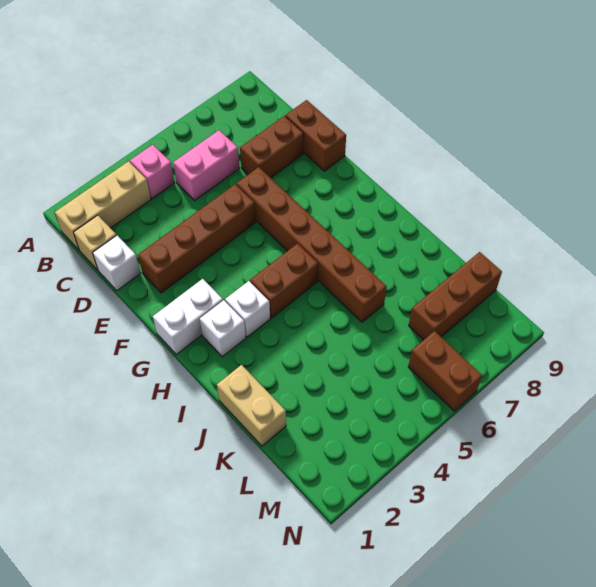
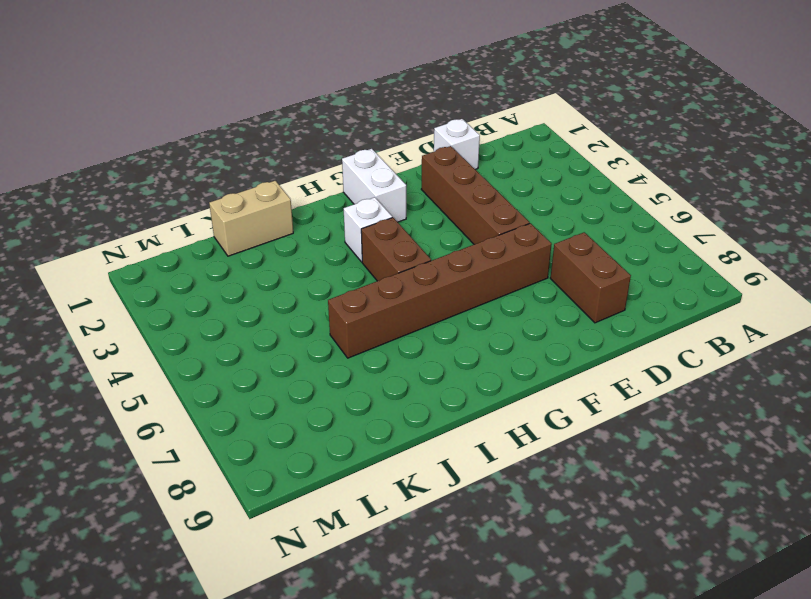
none -> tan brick B1:B3 level 1
none -> pink brick B4 level 1
none -> tan brick C1 level 1

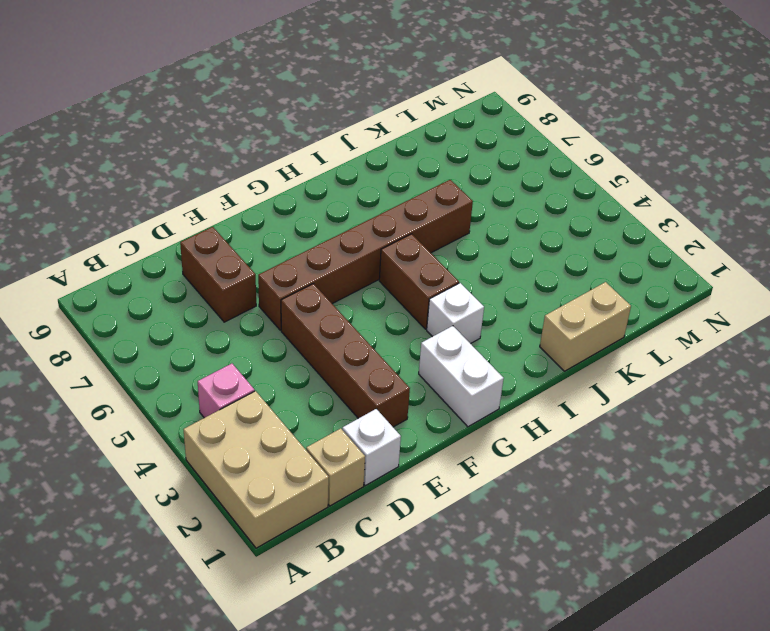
tan brick A1:B3 level 1 -> tan brick B1:B3 level 1
none -> pink brick C5:C6 level 1
none -> brown brick D9:E9 level 1
none -> white brick H2 level 1

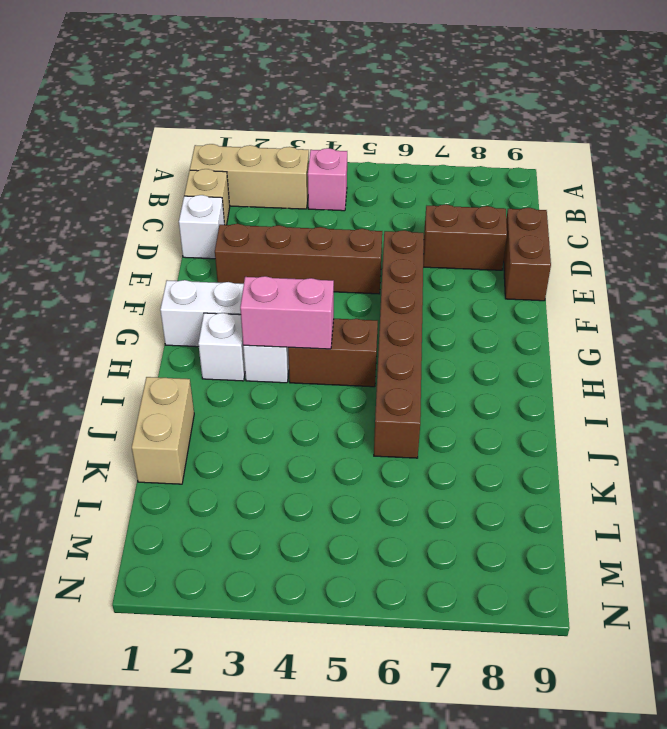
pink brick H3:H4 level 2 -> pink brick C5:C6 level 1
none -> brown brick L7:L9 level 1
none -> brown brick M6:N6 level 1

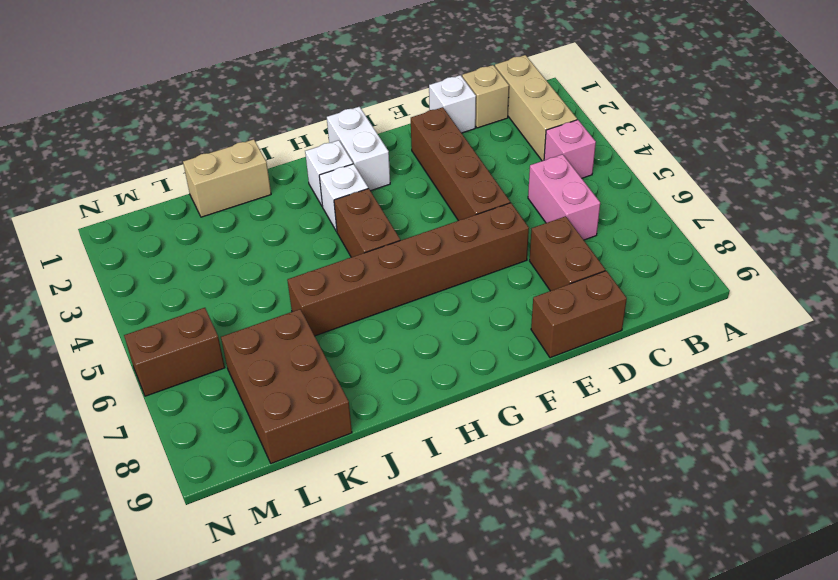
brown brick K7:L9 level 1 -> brown brick L7:L9 level 1

